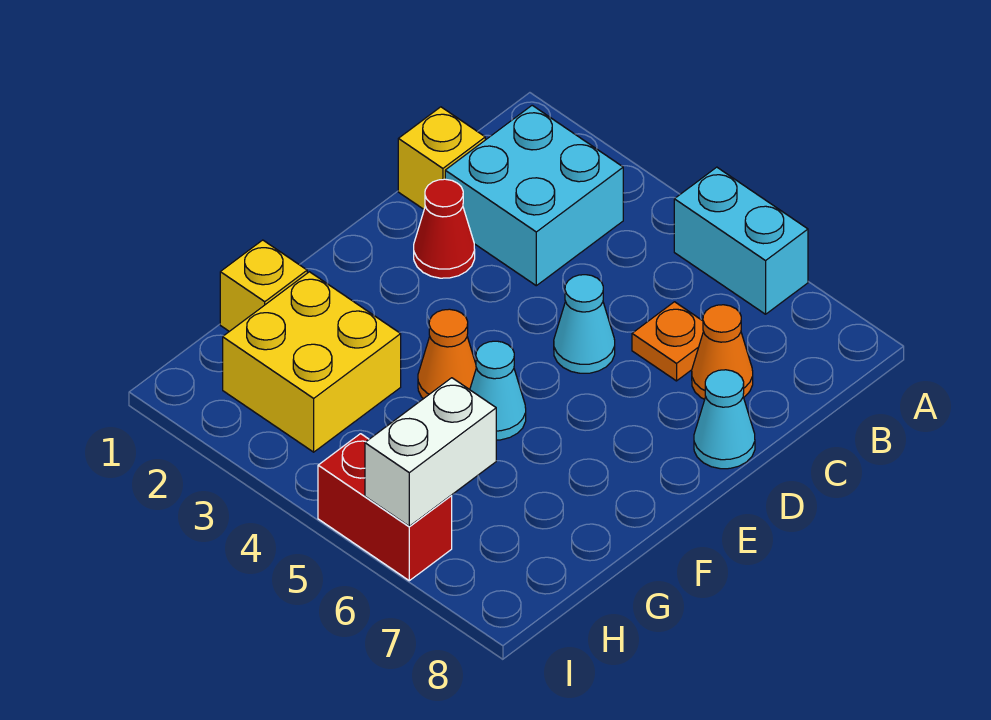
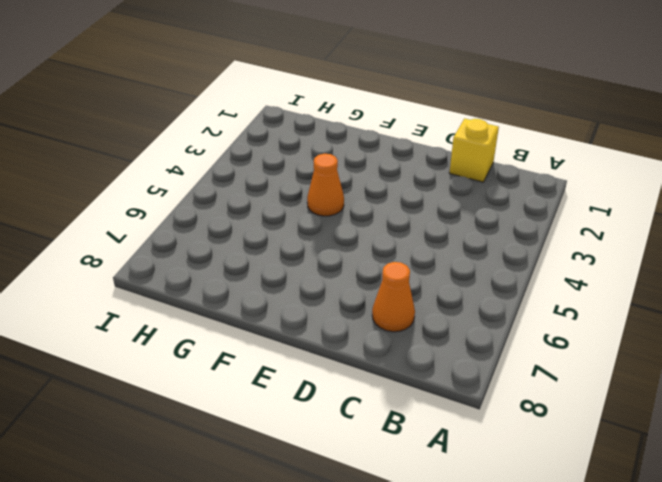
none -> cyan brick A5:A6 level 1
none -> cyan brick B2:C3 level 1
none -> orange plate C6 level 1

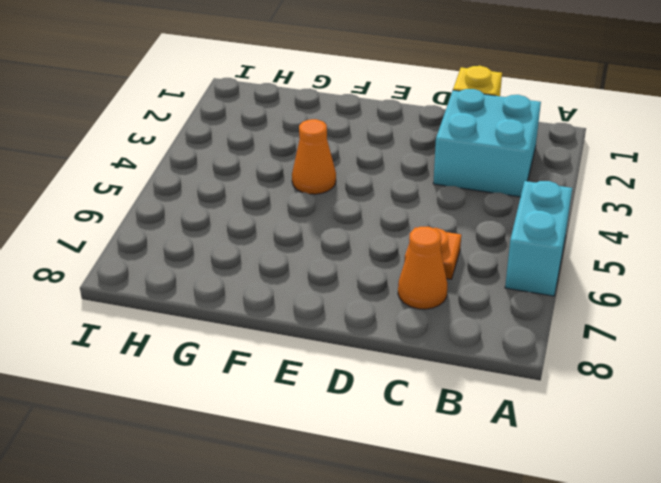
none -> red cone D2 level 1
none -> cyan cone D5 level 1
none -> cyan cone D8 level 1

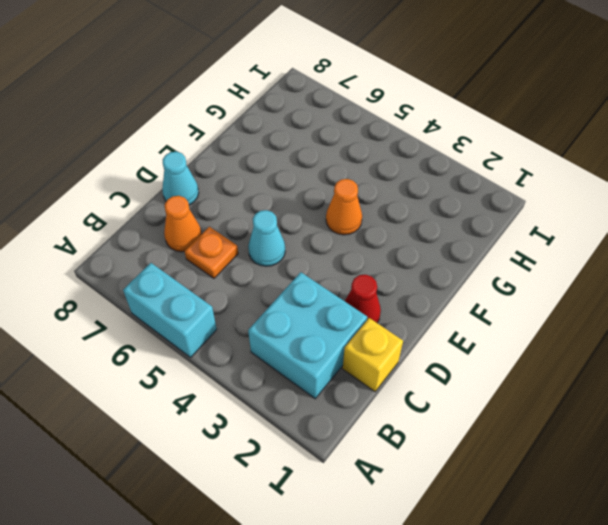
none -> cyan cone F5 level 1
none -> yellow brick G1 level 1
none -> yellow brick G2:H3 level 1

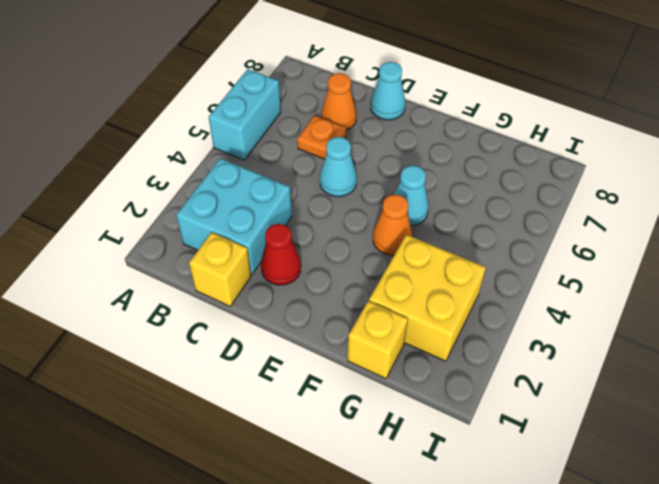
none -> red brick I5:I6 level 1
none -> white brick H6:I6 level 2

